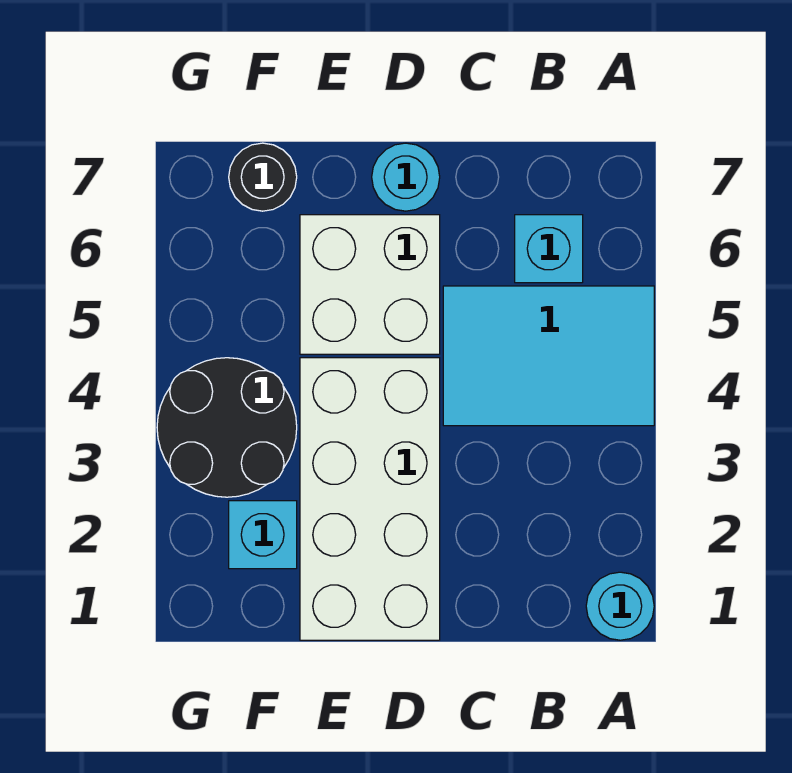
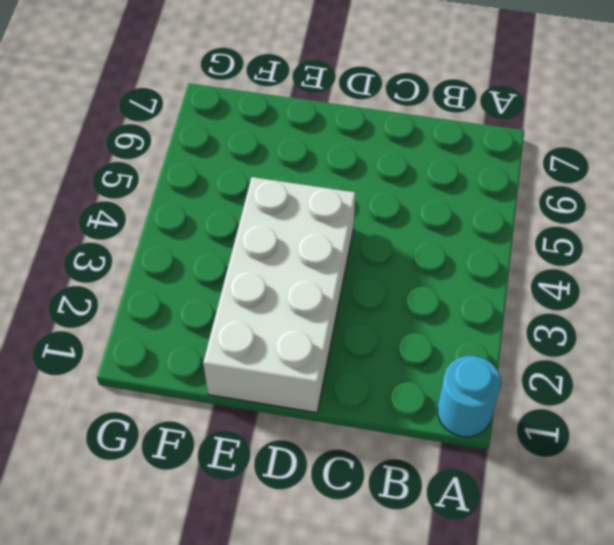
none -> cyan tile A4:C5 level 1
none -> cyan brick B6 level 1

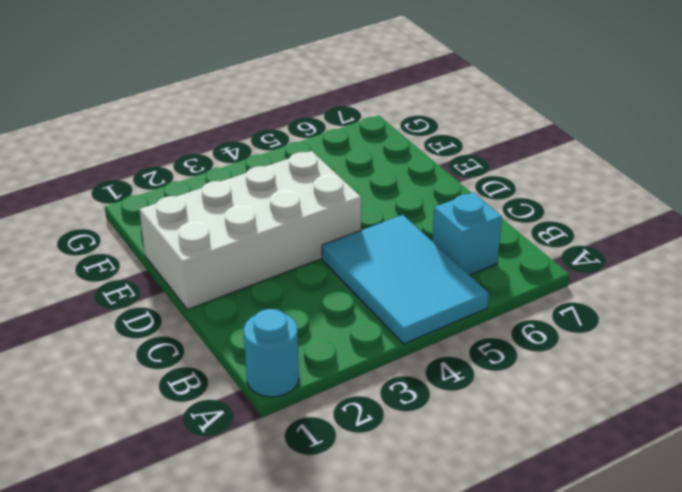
none -> white brick D5:E6 level 1
none -> cyan round brick D7 level 1

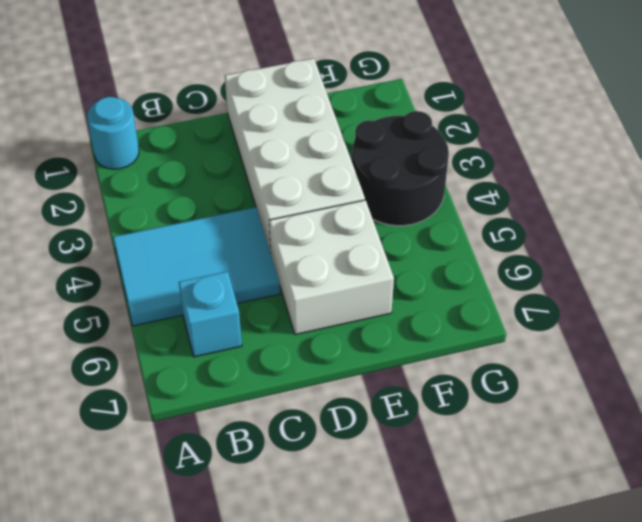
none -> cyan round brick D7 level 1
none -> cyan brick F2 level 1

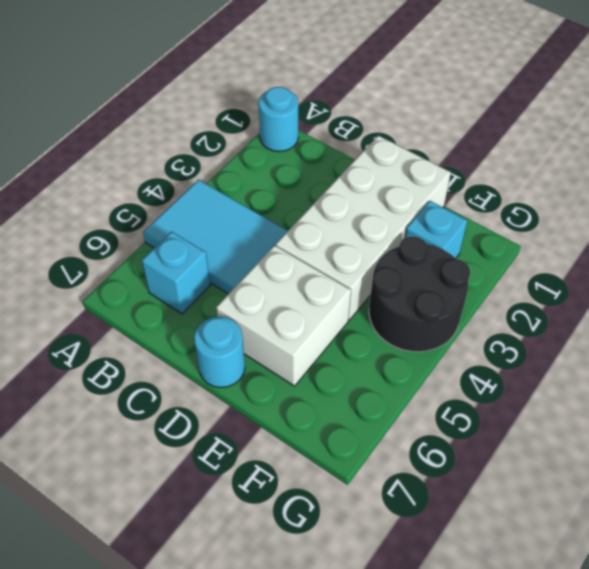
none -> black round brick F7 level 1

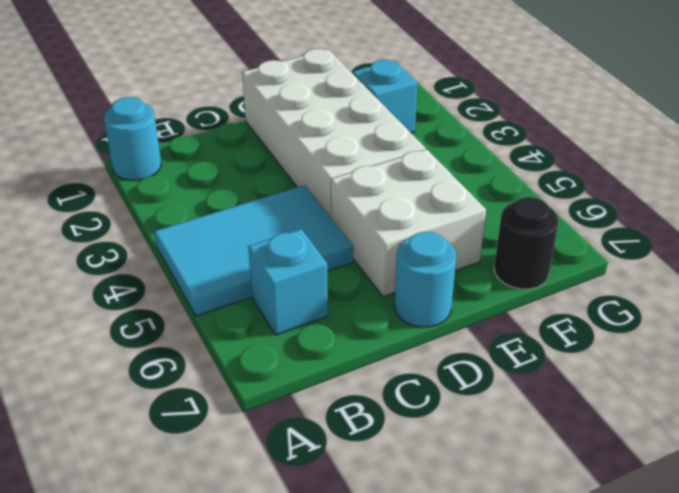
none -> black round brick F3:G4 level 1

